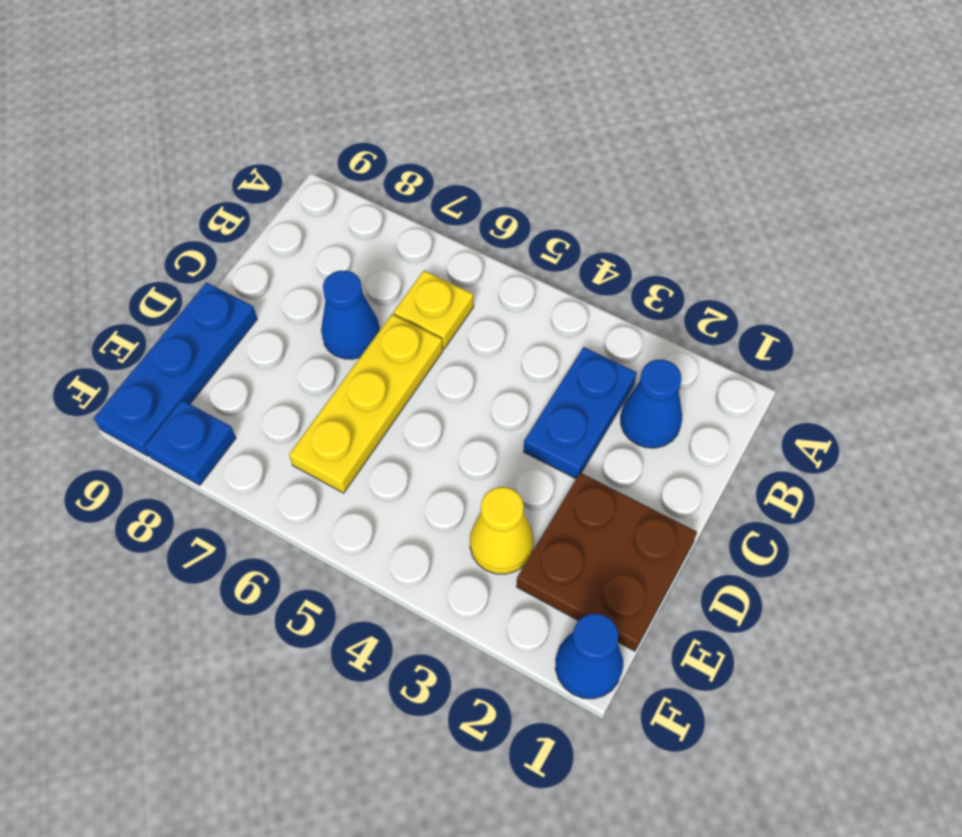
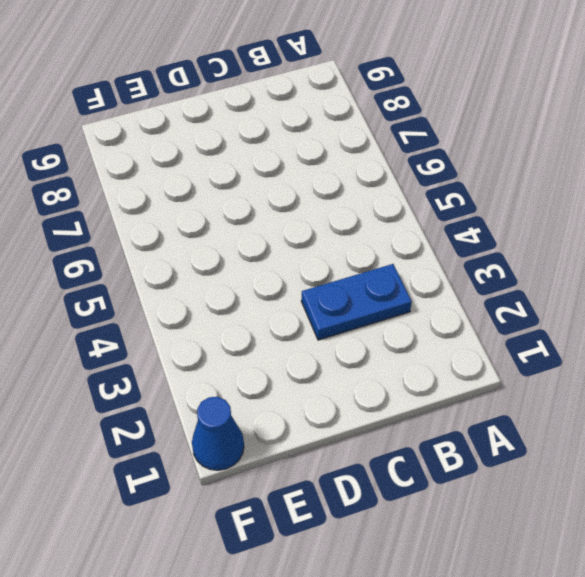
none -> blue cone B2 level 1
none -> yellow plate B6 level 1

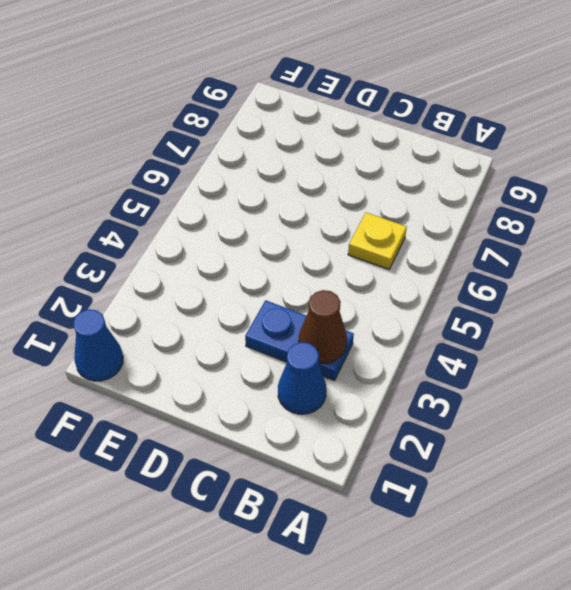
brown cone B3 level 2 -> none
none -> yellow plate C6:E6 level 1
none -> blue cone C7 level 1

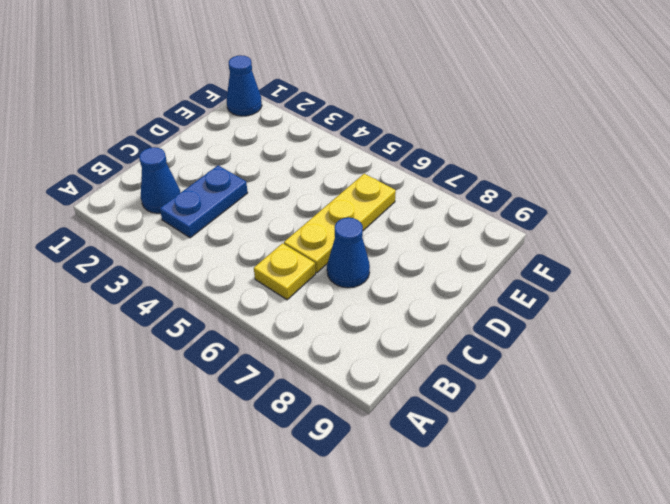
none -> brown plate D1:E2 level 1
none -> blue plate D9:F9 level 1

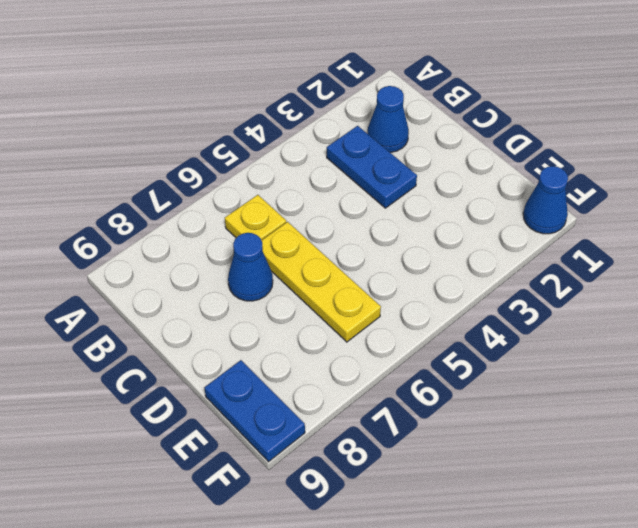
blue plate E9:F9 level 1 -> blue plate D9:F9 level 1
none -> brown plate D1:E2 level 1
none -> yellow cone E3 level 1

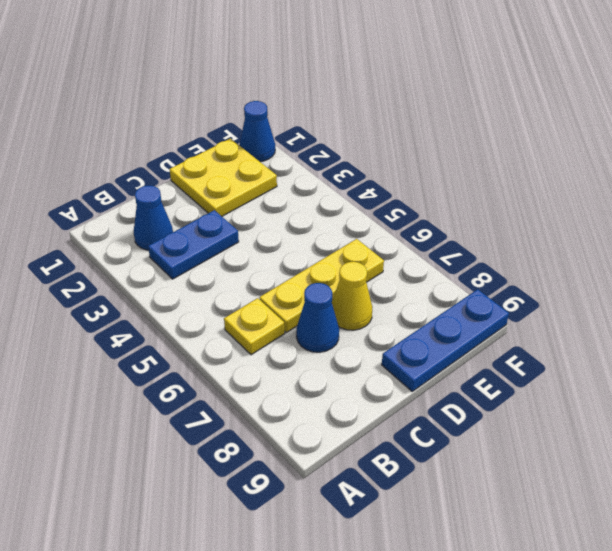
yellow plate D1:E2 level 1 -> brown plate D1:E2 level 1
yellow cone D7 level 1 -> yellow cone E3 level 1
none -> blue plate F8 level 1

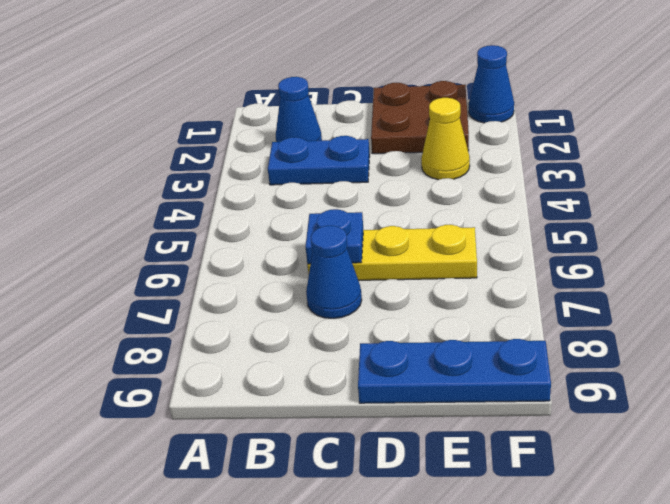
blue plate C6 level 2 -> blue plate F8 level 1
none -> yellow plate B6 level 1

